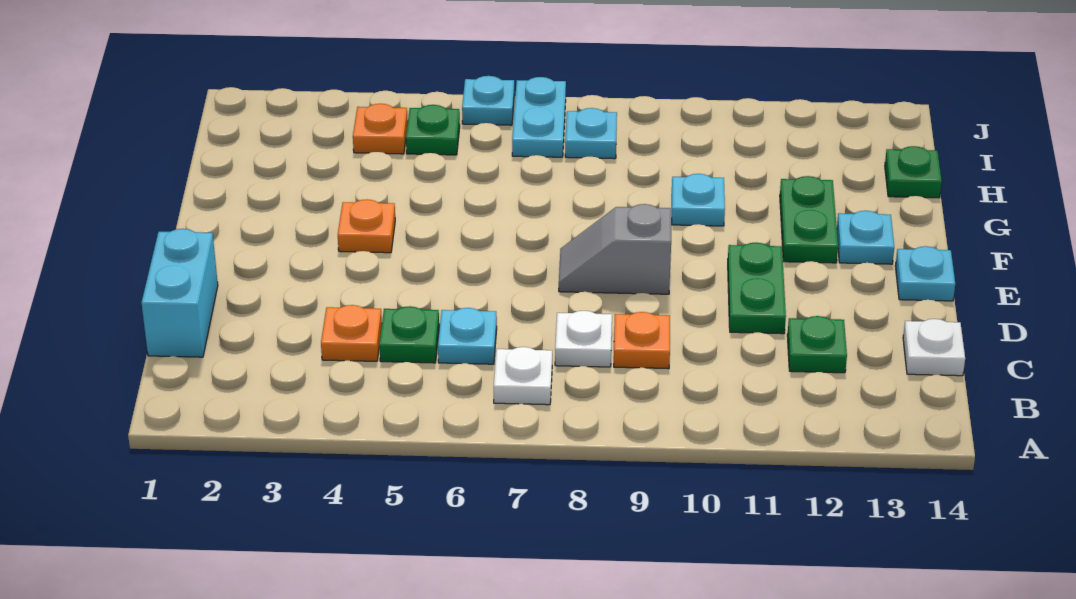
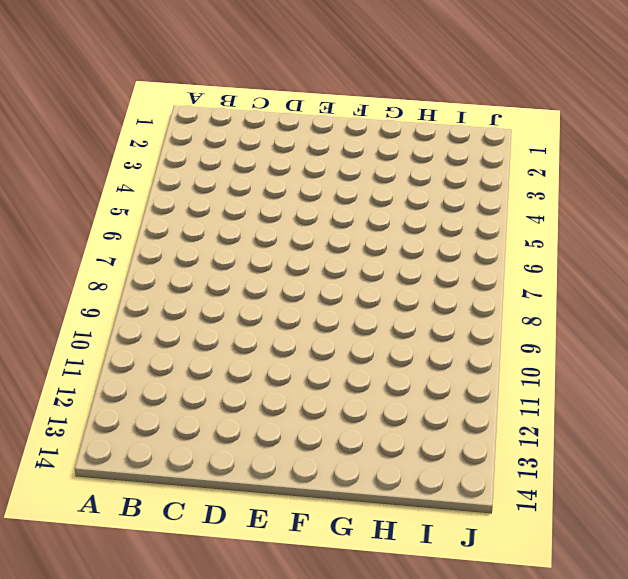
none -> white plate B7 level 1
none -> cyan brick C1:D1 level 1
none -> orange plate C4 level 1

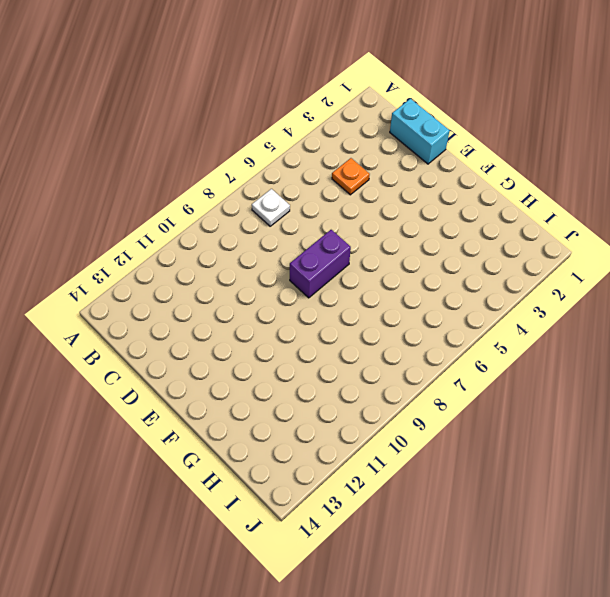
purple brick E7:E8 level 1 -> grey slope E8:E9 level 1 top 9
none -> green plate C5 level 1
none -> cyan plate C6 level 1
none -> white plate C8 level 1

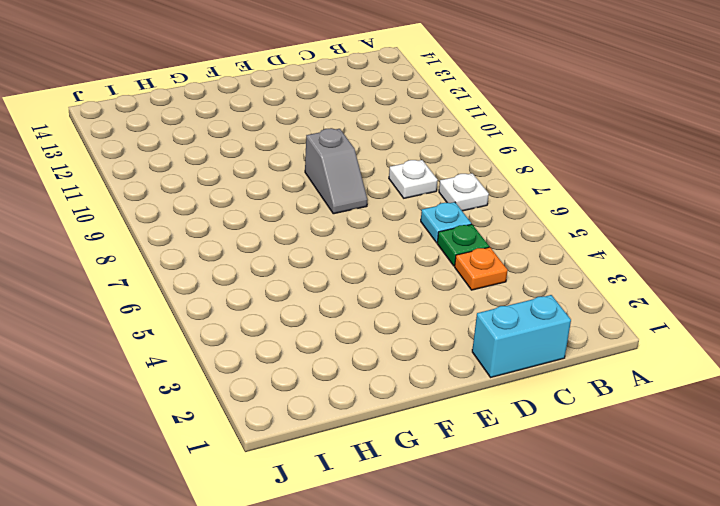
none -> orange plate C9 level 1
none -> green plate C12 level 1
none -> white plate C14 level 1

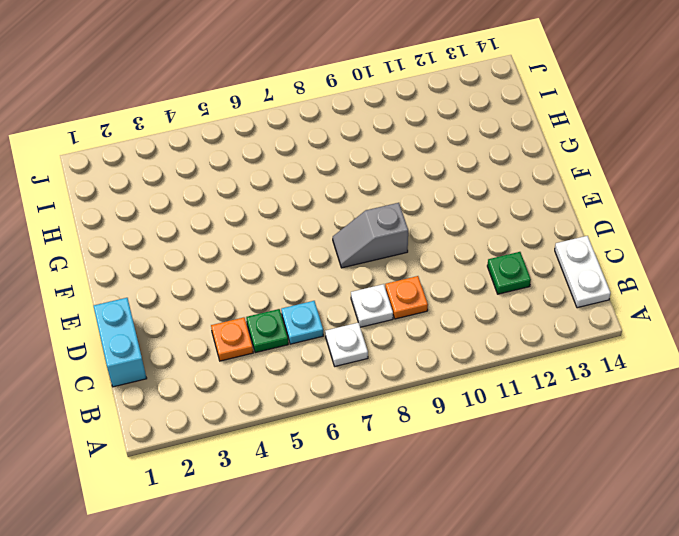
white plate B14:C14 level 1 -> white plate C14 level 1
none -> green plate D11:E11 level 1
none -> cyan plate E14 level 1
none -> orange plate F4 level 1

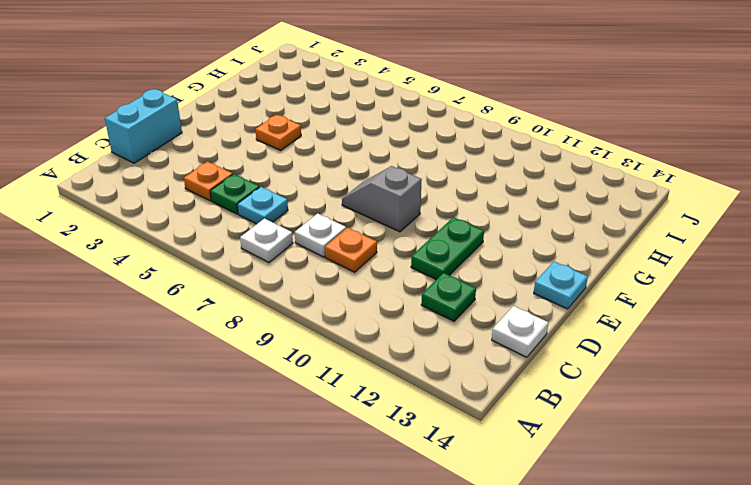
none -> green plate F12:G12 level 1
none -> cyan plate F13 level 1
none -> cyan plate G10 level 1

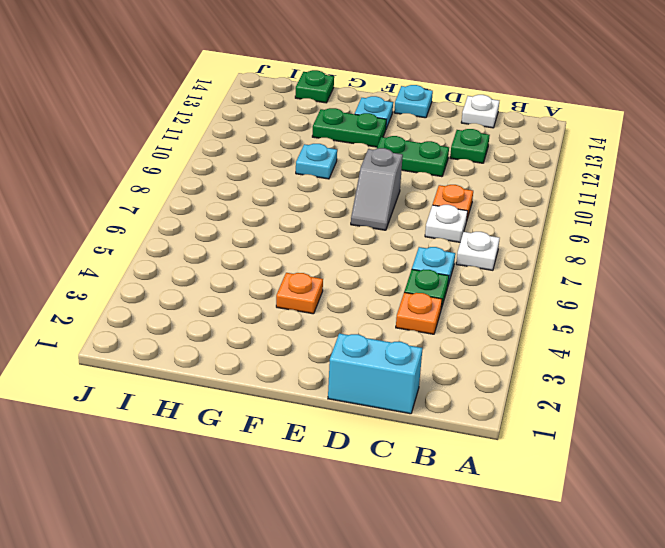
none -> orange plate I4 level 1
none -> green plate I5 level 1
none -> cyan plate I7:J7 level 1

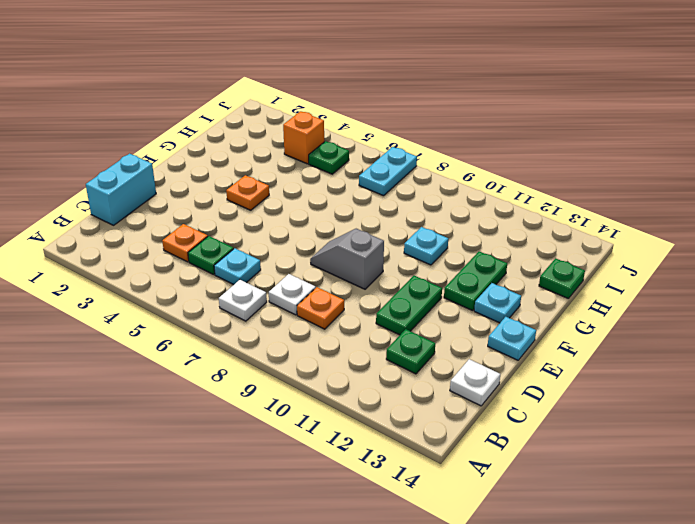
orange brick I4 level 1 -> orange plate I4 level 1
none -> cyan plate I8 level 1
none -> cyan plate J6 level 1

